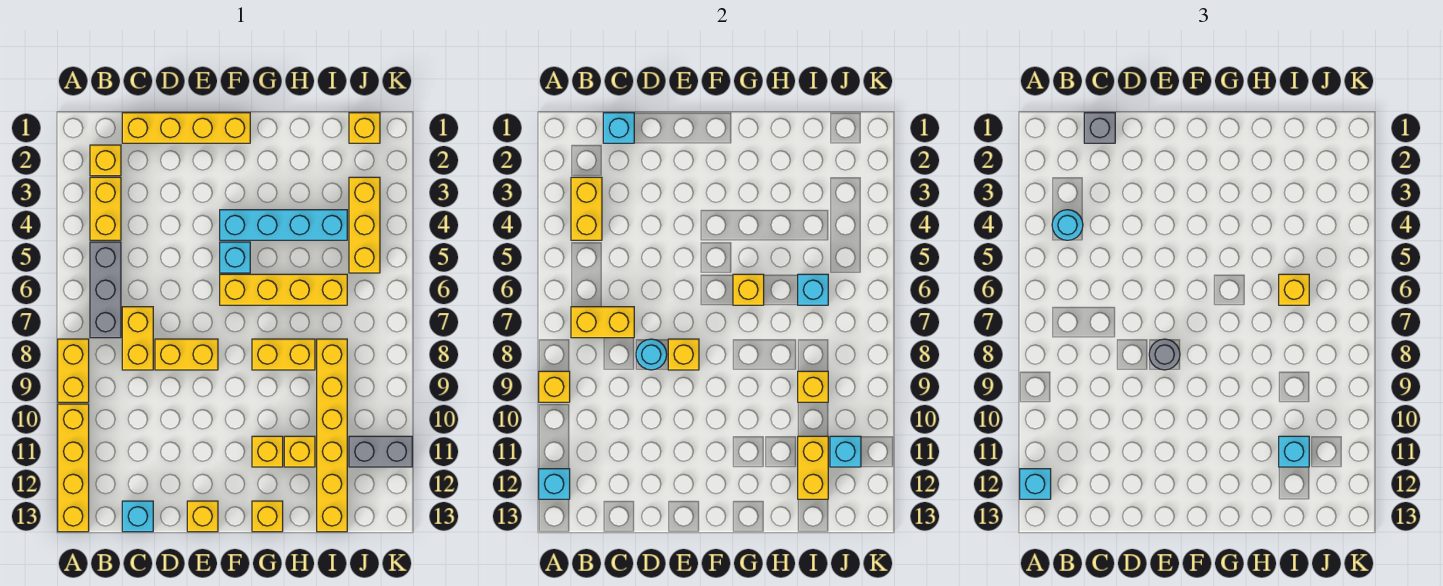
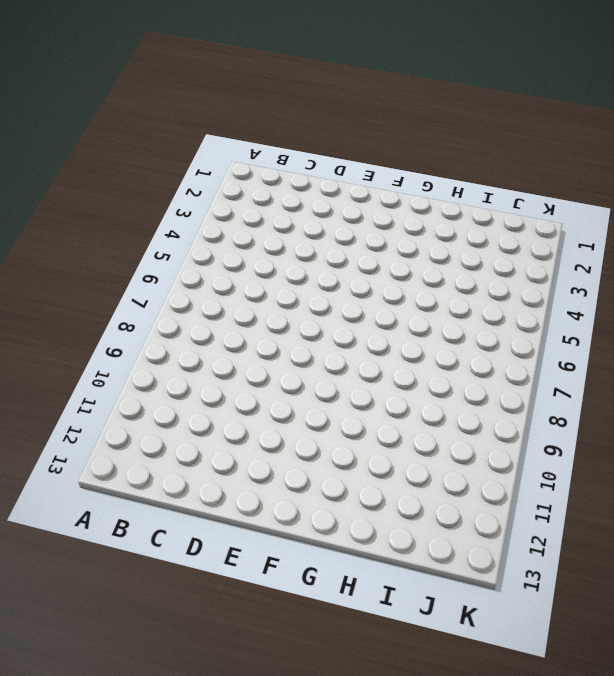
none -> yellow brick A8:A9 level 1
none -> yellow brick A10:A13 level 1
none -> yellow brick B2 level 1
none -> yellow brick B3:B4 level 1

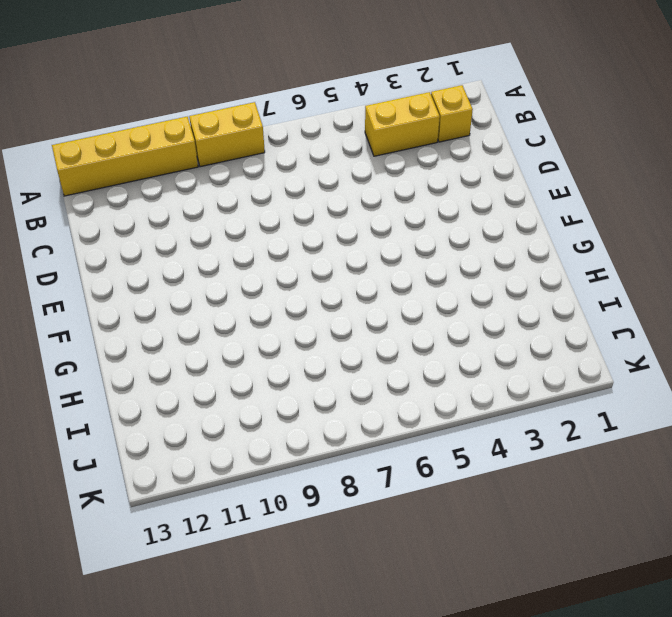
none -> grey brick B5:B7 level 1
none -> yellow brick C1:F1 level 1
none -> yellow brick C7:C8 level 1
none -> cyan brick C13 level 1

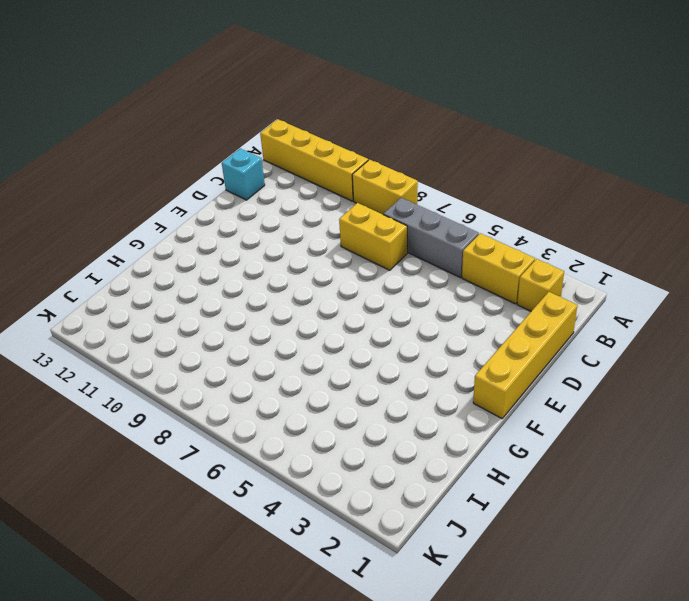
none -> yellow brick D8:E8 level 1
none -> yellow brick E13 level 1
none -> cyan brick F4:I4 level 1
none -> cyan brick F5 level 1

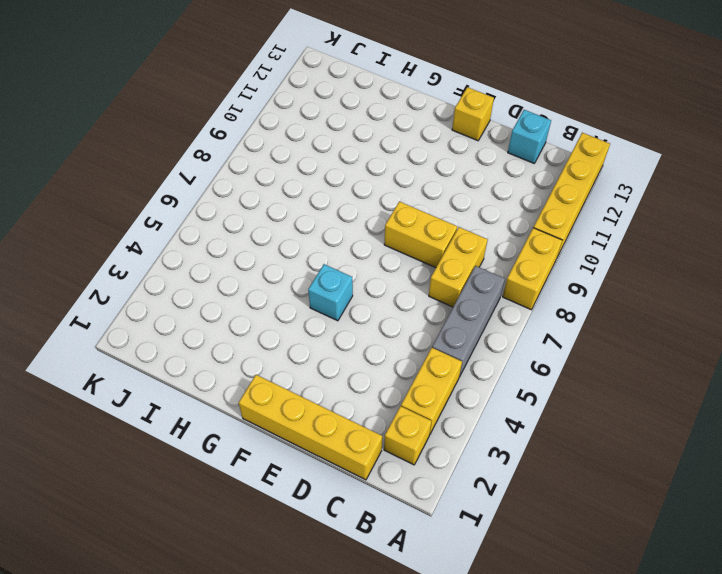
none -> cyan brick F4:I4 level 1
none -> yellow brick F6:I6 level 1
none -> yellow brick G8:H8 level 1
none -> yellow brick G11 level 1

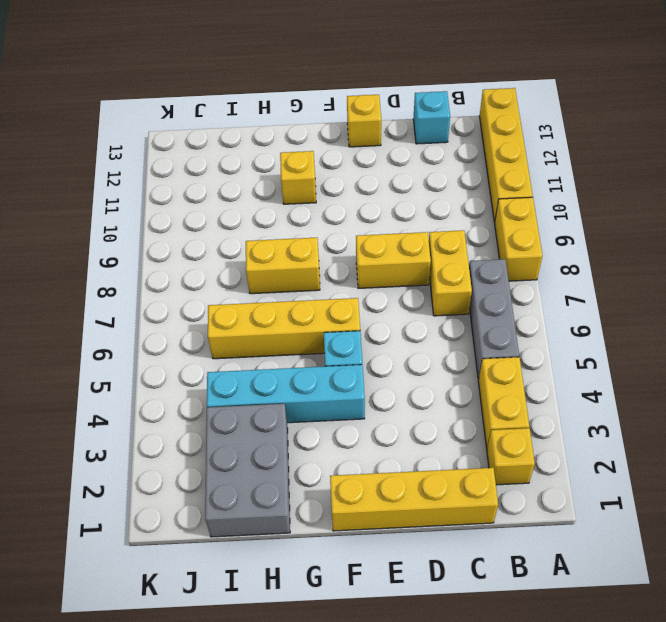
grey brick H1:I3 level 1 -> none
none -> yellow brick G13 level 1
none -> yellow brick H11 level 1
none -> yellow brick I8:I13 level 1
none -> yellow brick J1 level 1

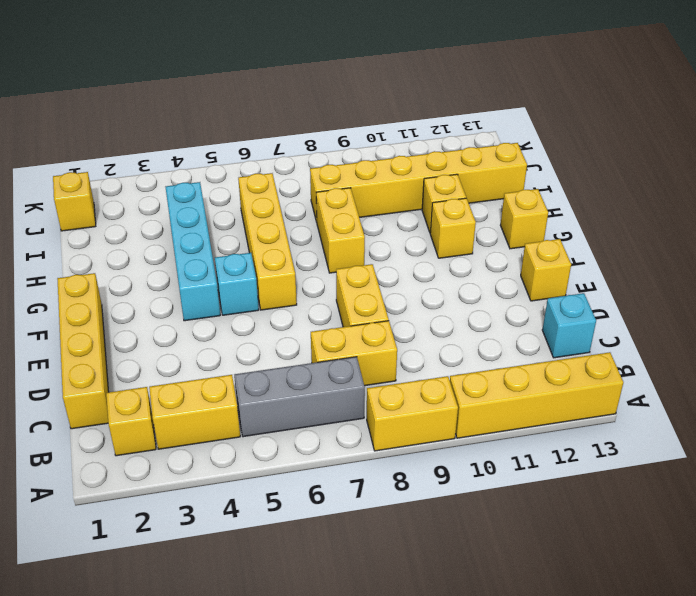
none -> yellow brick J3:J5 level 1
none -> grey brick J11:K11 level 1
none -> yellow brick A9 level 2
none -> cyan brick A12 level 2

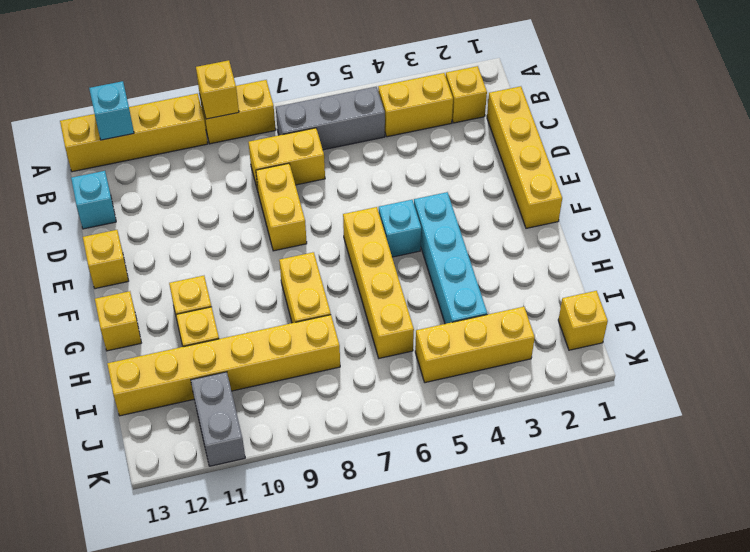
none -> yellow brick B3:B4 level 2
none -> yellow brick B7:C7 level 2
none -> cyan brick C1 level 2
none -> cyan round brick D8 level 2

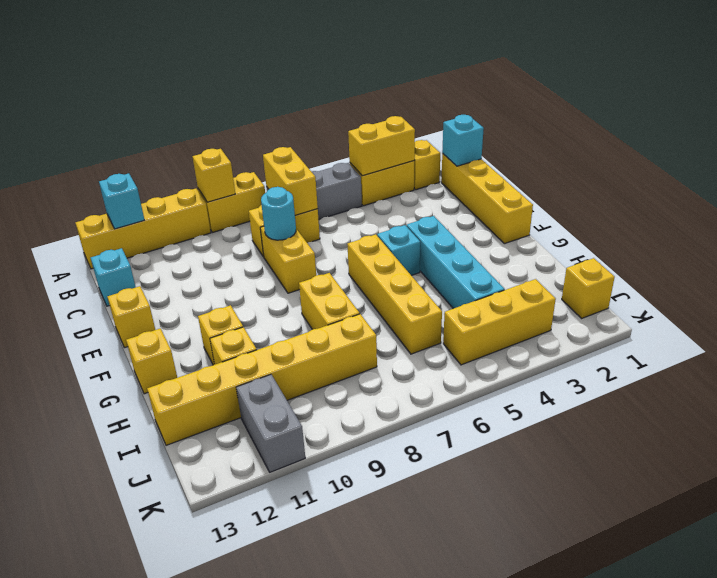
none -> yellow brick E8 level 2
none -> yellow brick G6 level 2
none -> cyan brick I6 level 2
none -> yellow brick I9 level 2

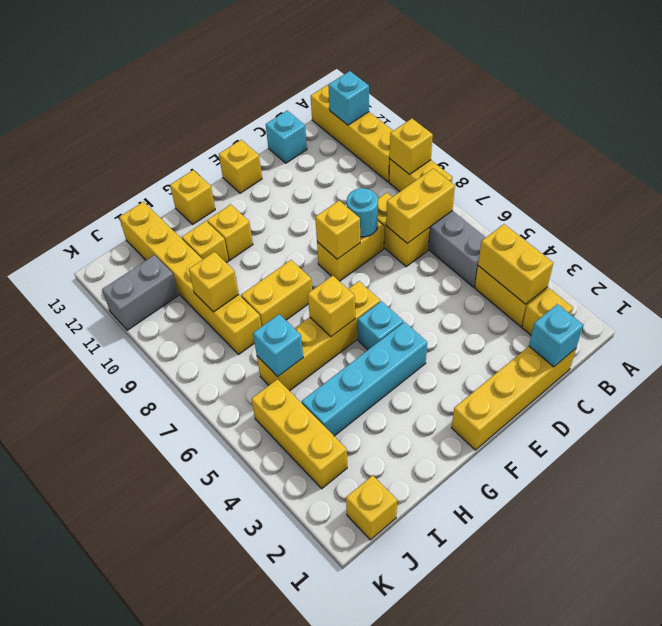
none -> yellow brick I11:I12 level 2
none -> cyan brick J11 level 2
none -> cyan brick A12 level 3
none -> cyan round brick B4 level 3

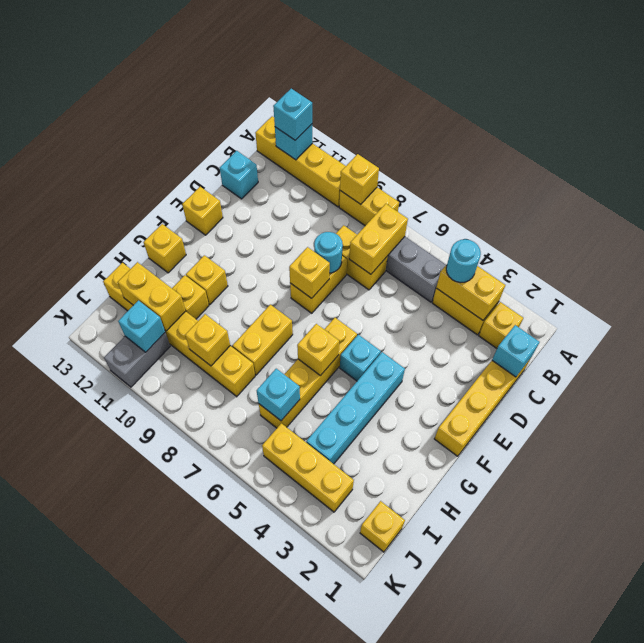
none -> grey brick C1 level 3
none -> grey round brick E8 level 3
none -> yellow brick I6 level 3
none -> cyan brick I11 level 3

